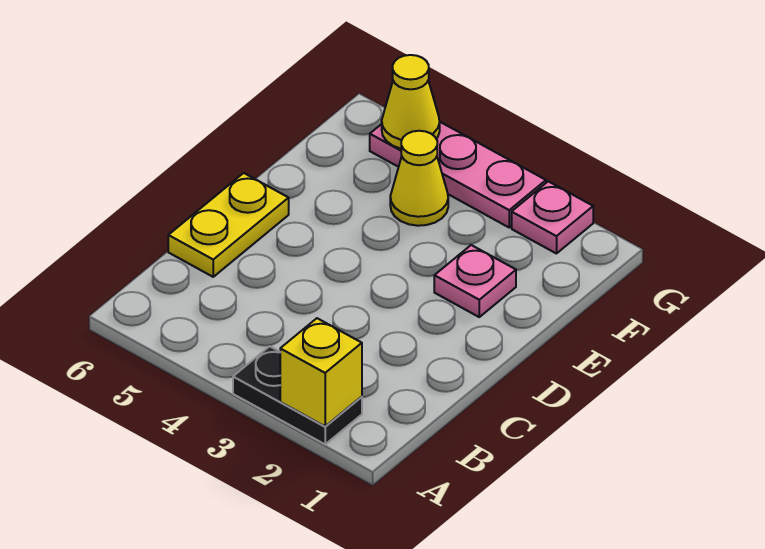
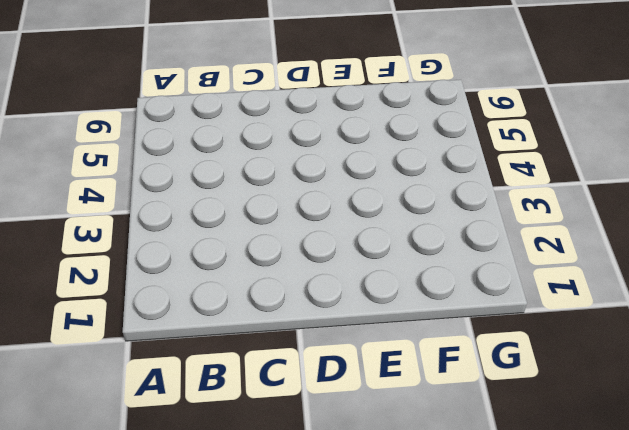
none -> black plate A2:A3 level 1
none -> yellow plate C6:D6 level 1

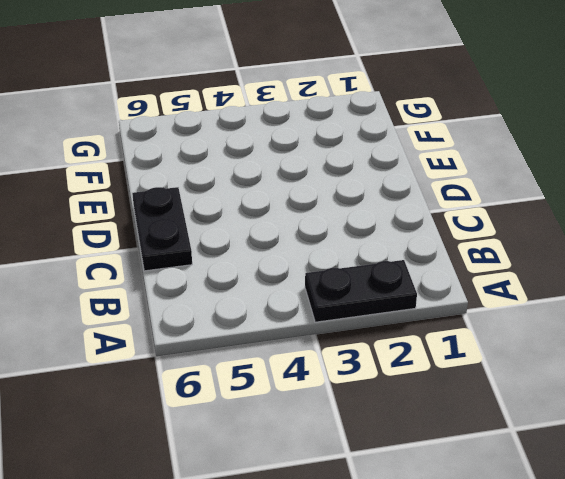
black plate C6:D6 level 1 -> yellow plate C6:D6 level 1
none -> pink plate E2 level 1
none -> yellow cone F4 level 1

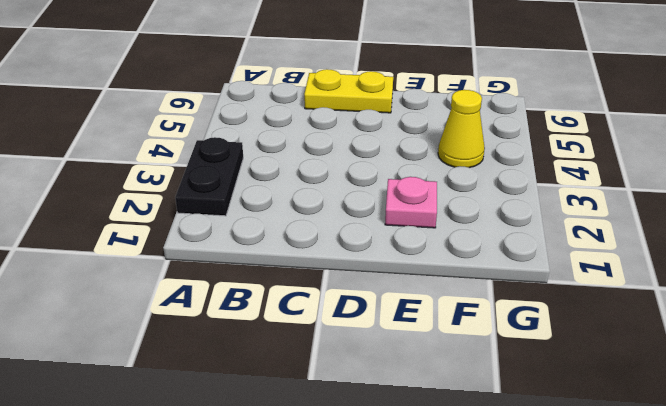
none -> pink plate G2 level 1
none -> pink plate G3:G5 level 1

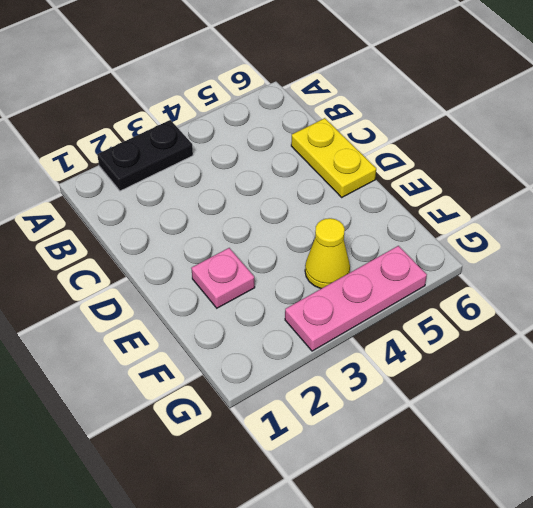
none -> pink plate G2 level 1
none -> yellow brick A2 level 2

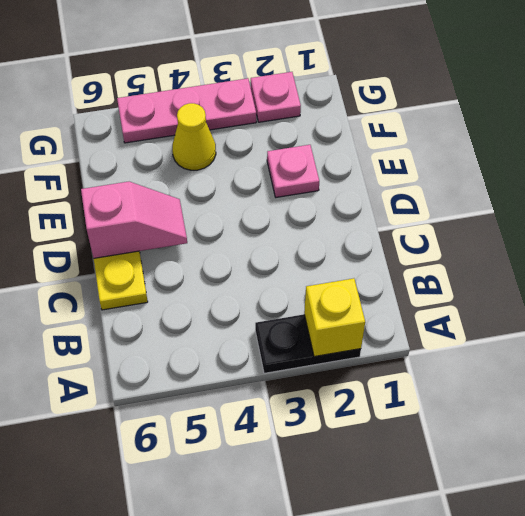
pink slope D5:D6 level 2 top 6 -> none
none -> yellow cone G5 level 2

